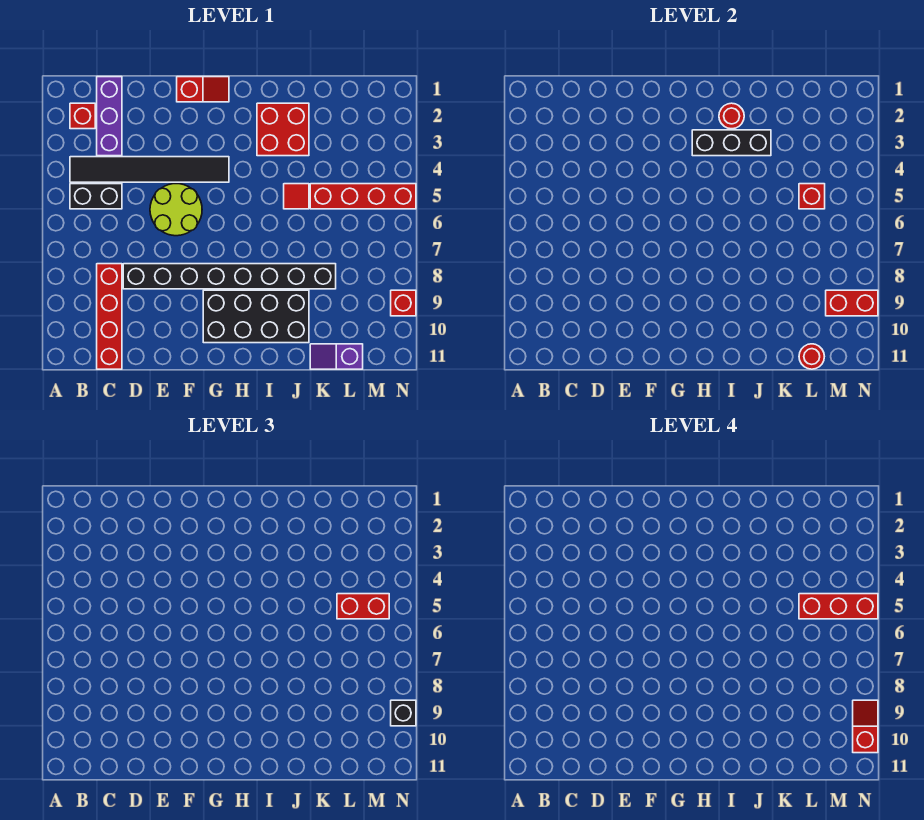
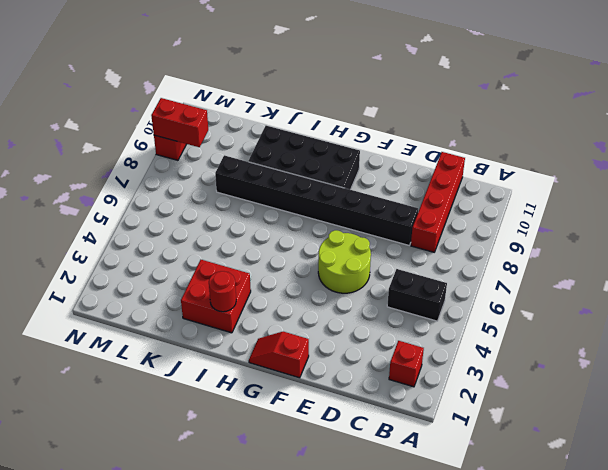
none -> black tile B4:G4 level 1
none -> purple brick C1:C3 level 1
none -> red tile J5 level 1

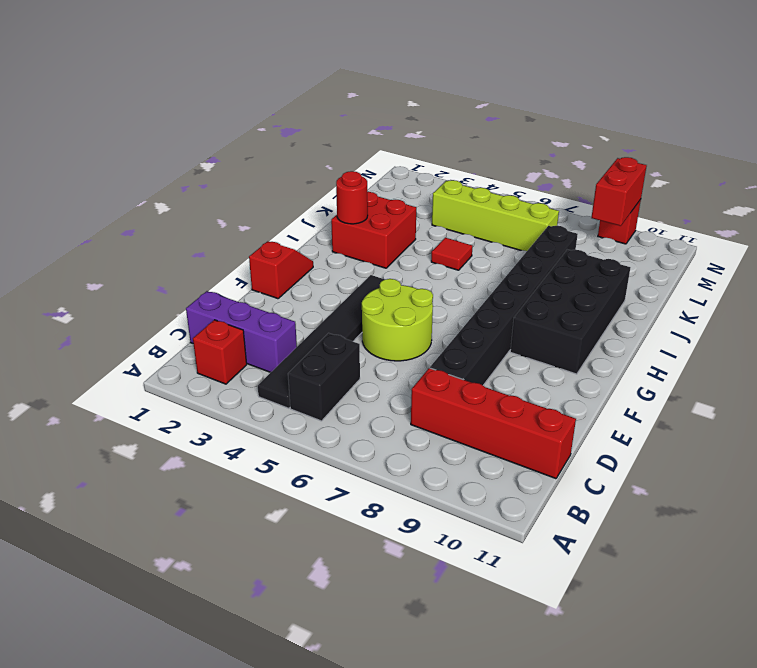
lime brick L4:L7 level 1 -> red brick K5:N5 level 1
none -> purple slope K11:L11 level 1 top L
none -> black brick H3:J3 level 2
none -> red brick L5 level 2

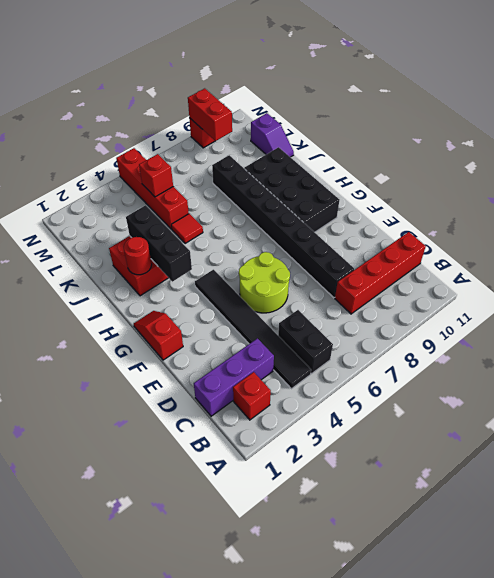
none -> red round brick L11 level 2
none -> red brick L5:M5 level 3
none -> black brick N9 level 3

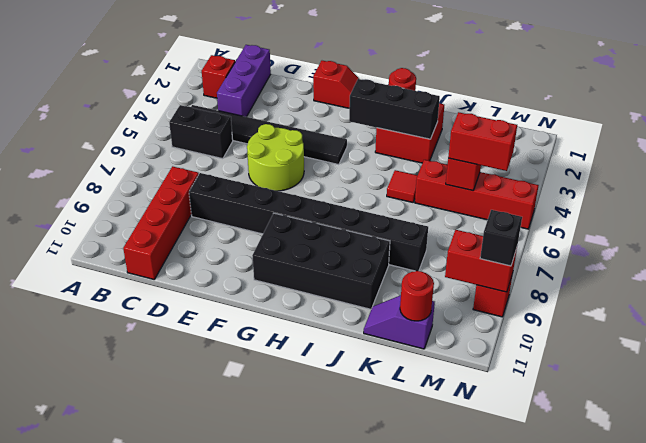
none -> red brick L5:N5 level 4
none -> red slope N9:N10 level 4 top 10

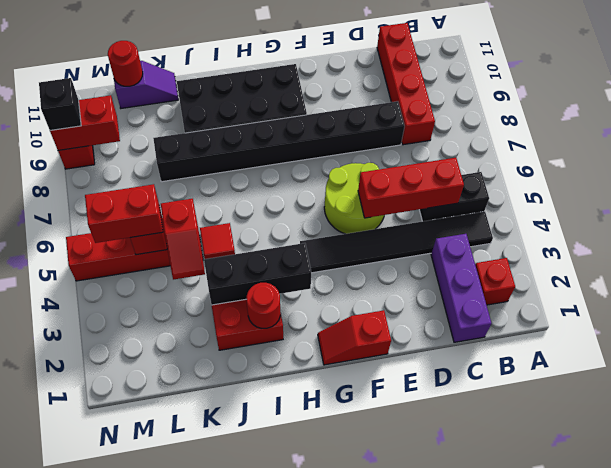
red brick C5:E5 level 2 -> red brick L5:N5 level 4
red slope K4:K5 level 2 top 5 -> red slope N9:N10 level 4 top 10

